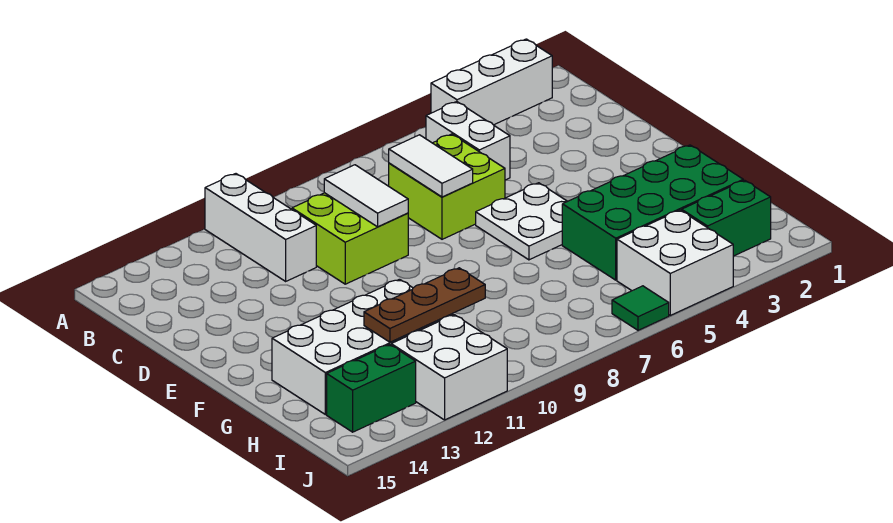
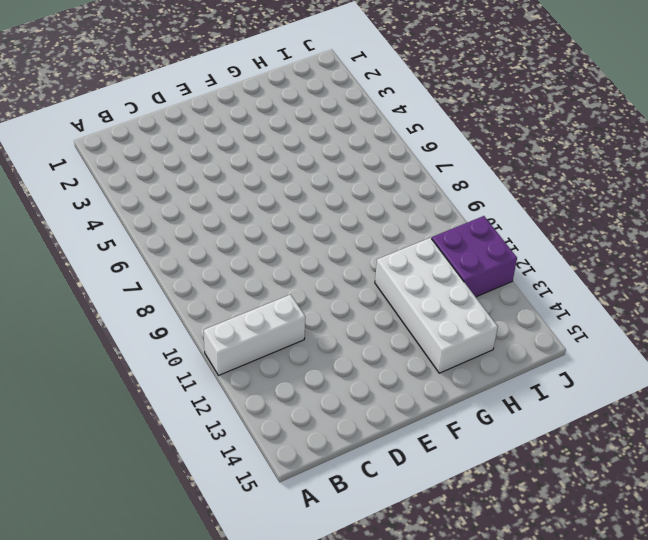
purple brick I11:J12 level 1 -> white brick I11:J12 level 1
none -> white brick A2:A4 level 1
none -> white brick B5:C5 level 1
none -> lime brick C6:D7 level 1

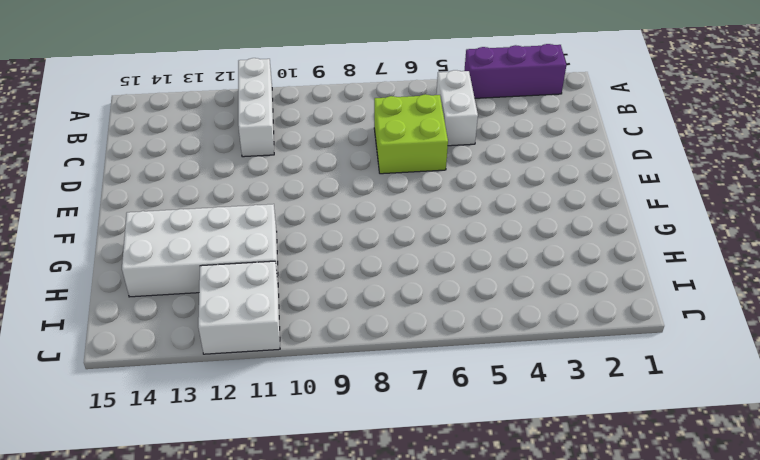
purple brick A2:A4 level 1 -> white brick A2:A4 level 1
none -> lime brick C9:D10 level 1
none -> white plate E5:F6 level 1
none -> green brick G2:H5 level 1

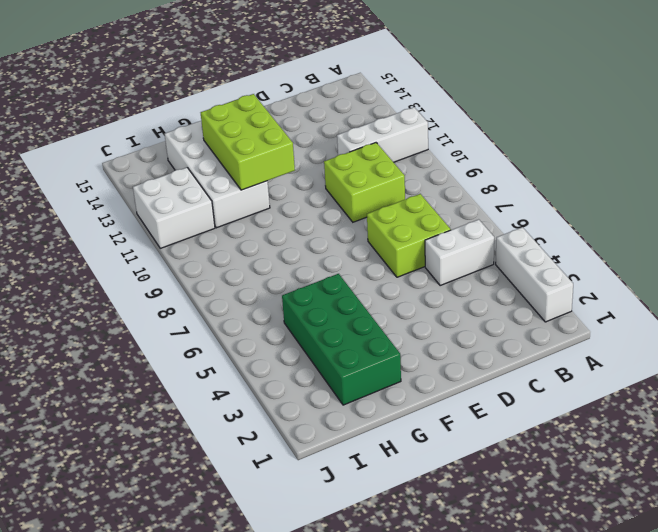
lime brick F11:G13 level 2 -> none
none -> white plate E5:F6 level 1
none -> green brick I2:I3 level 1
none -> white brick I4:J5 level 1

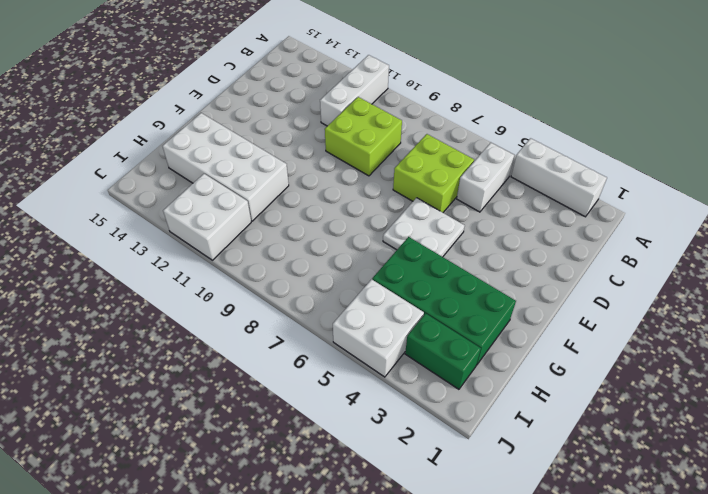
none -> green brick I13:I14 level 1
none -> green tile J6 level 1
none -> white tile C7:D7 level 2

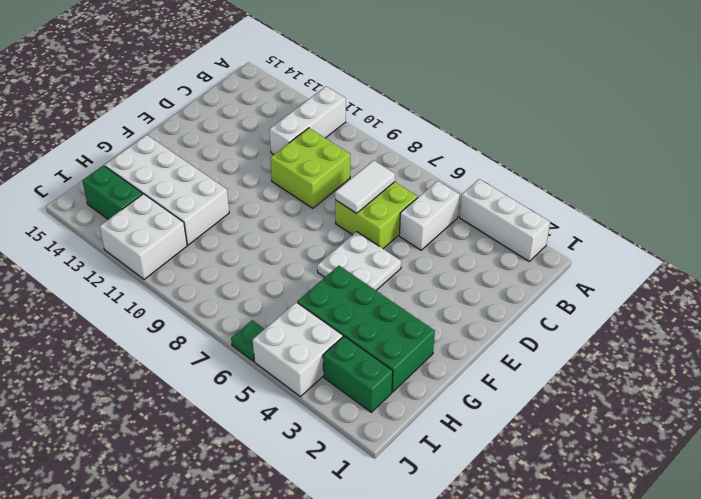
green plate J6 level 1 -> green tile J6 level 1
none -> white tile C9:D9 level 2
none -> brown plate H10:H12 level 2

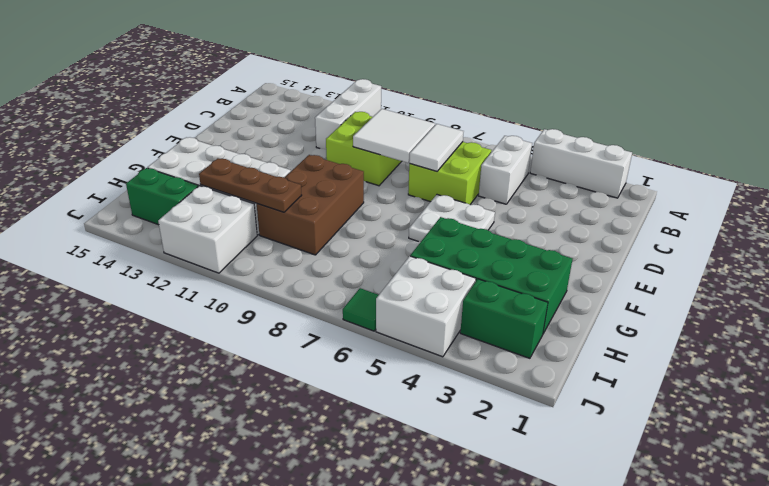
white tile C8:D9 level 2 -> white tile C9:D9 level 2
brown brick F9:H10 level 1 -> none

